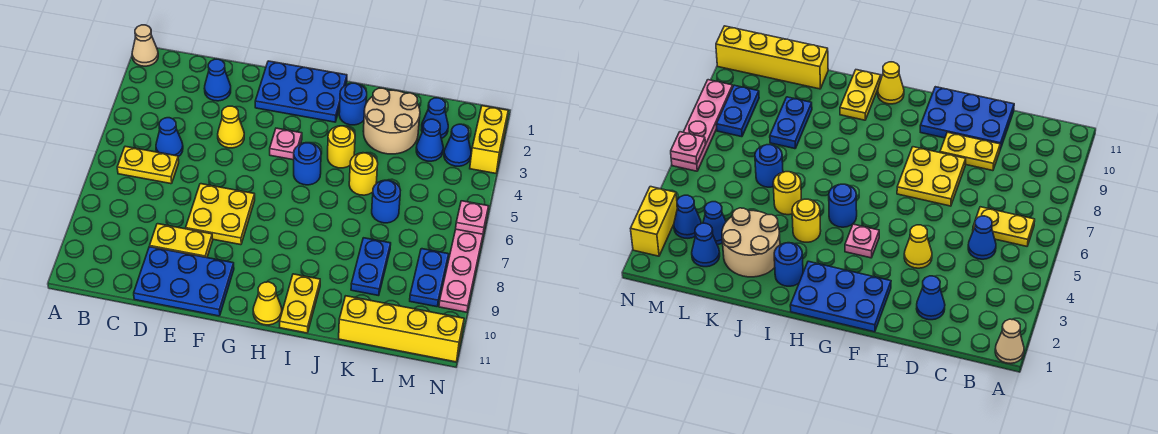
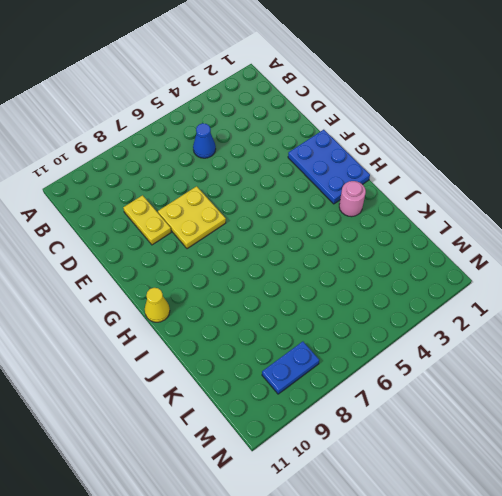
pink round brick I2 level 1 -> blue round brick I2 level 1
none -> tan cone A1 level 1
none -> yellow plate B6:C6 level 1
none -> blue cone D2 level 1

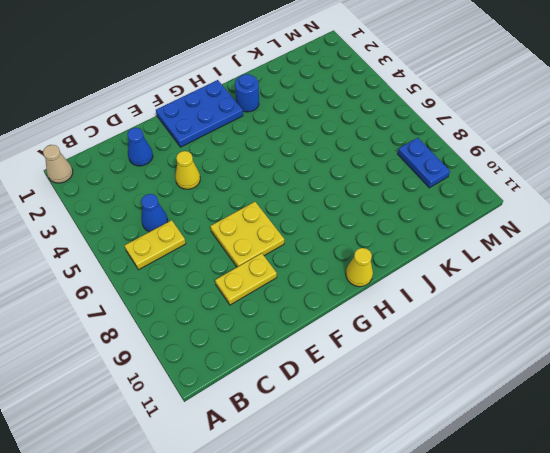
none -> blue plate D10:F11 level 1
none -> pink plate G4 level 1
none -> blue round brick H5 level 1

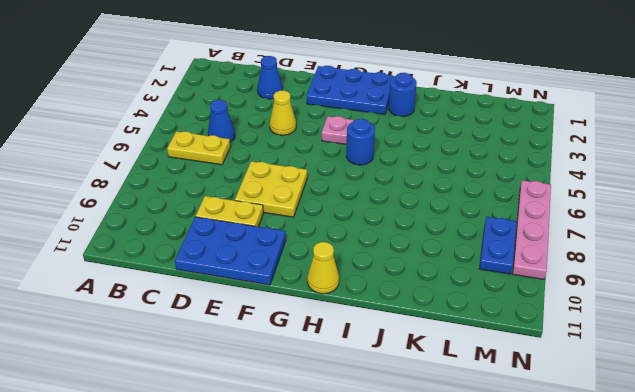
none -> tan cone A1 level 1
none -> yellow round brick I4 level 1
none -> yellow plate I10:I11 level 1

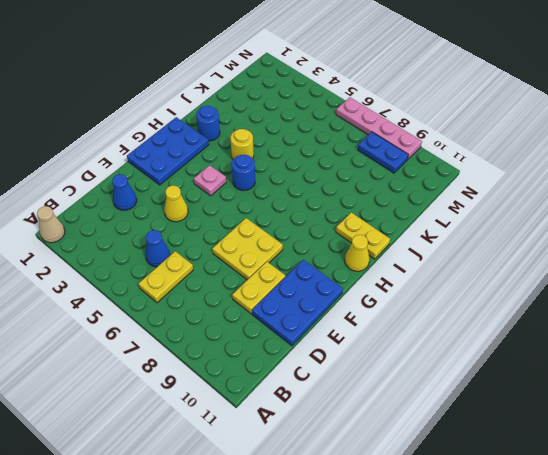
none -> tan round brick J2:K3 level 1
none -> yellow round brick J5 level 1
none -> blue round brick K6 level 1

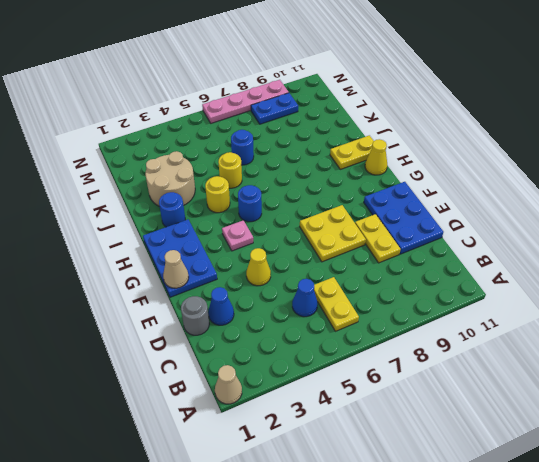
grey round brick D1 level 1 -> none
tan cone F1 level 2 -> none
none -> blue plate K8:K9 level 1
none -> yellow brick K11:N11 level 1
none -> blue cone L2 level 1

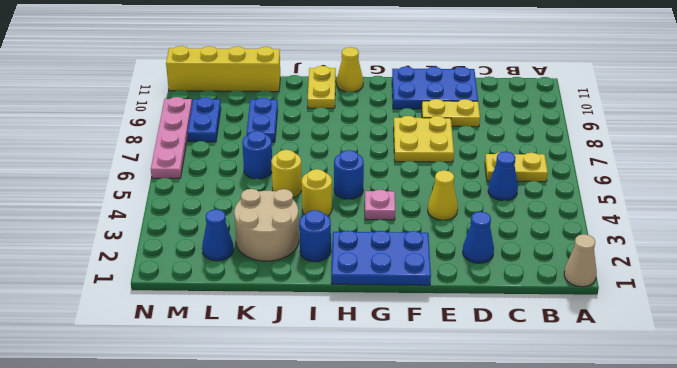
none -> blue cone L3 level 1
none -> blue cone M3 level 1
none -> yellow brick N2:N3 level 1

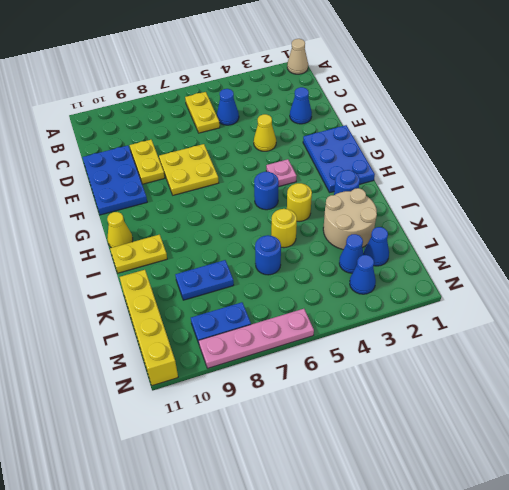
none -> yellow brick N2:N3 level 1
none -> pink plate N6 level 2

